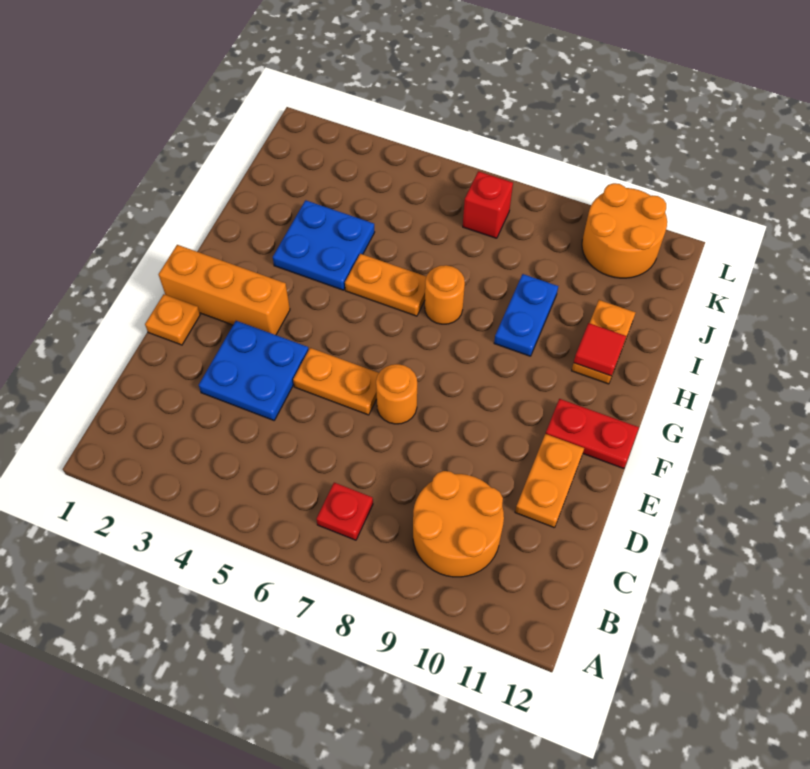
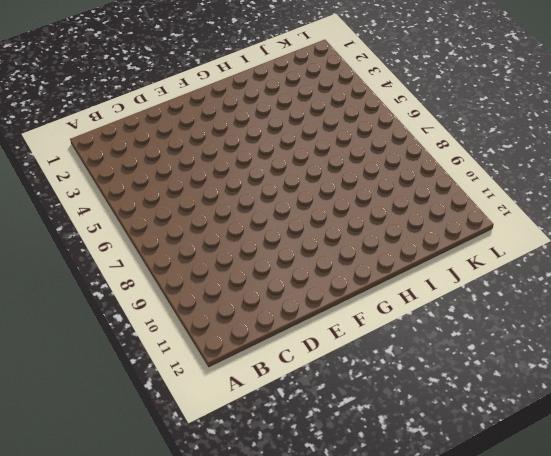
none -> red plate B7 level 1
none -> orange round brick B9:C10 level 1
none -> blue plate D3:E4 level 1

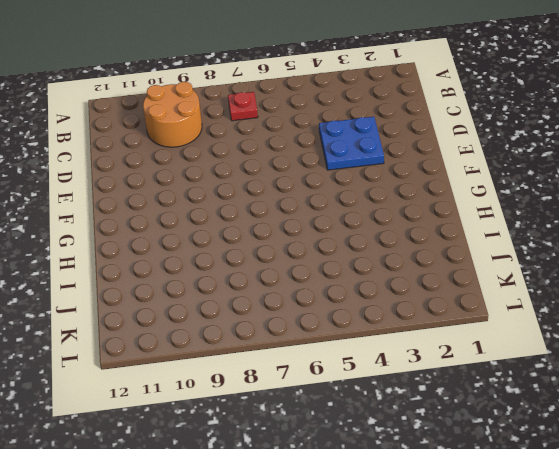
none -> orange plate D11:E11 level 1
none -> orange plate E1 level 1
none -> orange plate E5:E6 level 1

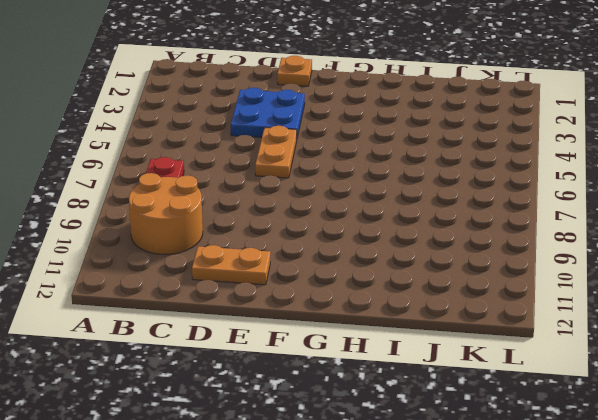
none -> orange round brick E7 level 1
none -> orange brick F1:F3 level 1
none -> red plate F11:F12 level 1

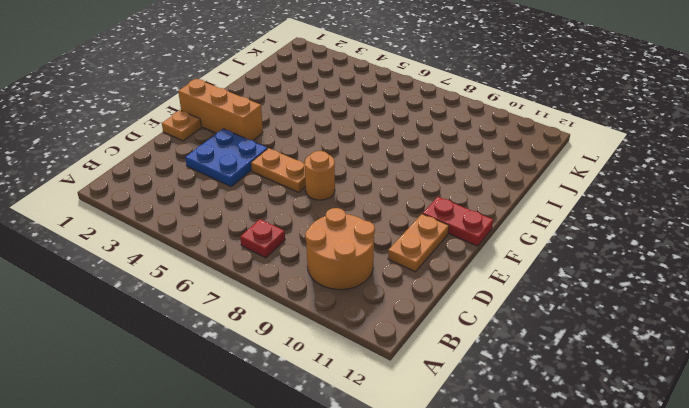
none -> blue plate H3:I4 level 1
none -> orange plate H5:H6 level 1
none -> orange round brick H7 level 1

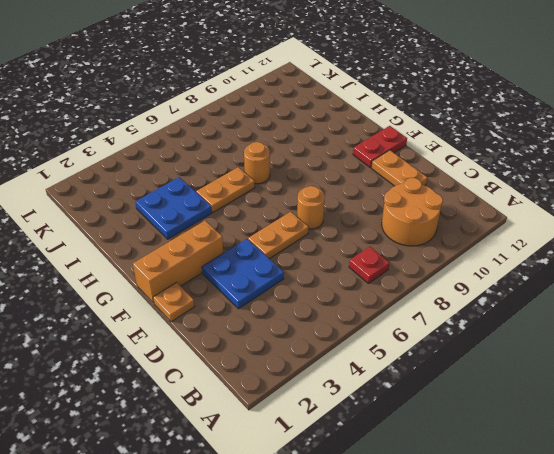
none -> blue plate H9:I9 level 1
none -> orange plate H11:I11 level 1
none -> red brick K7 level 1

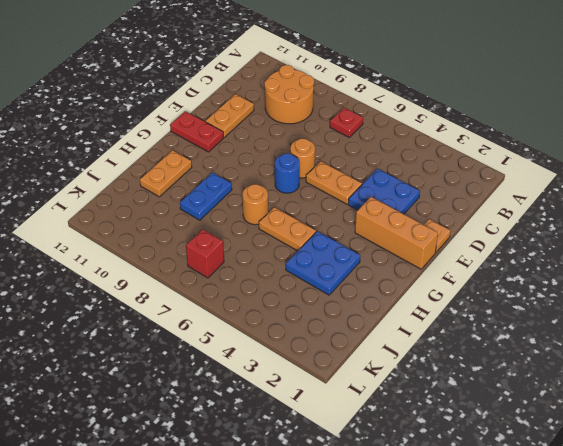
blue round brick F7 level 1 -> none
none -> orange round brick K10:L11 level 1
none -> red tile H11 level 2

